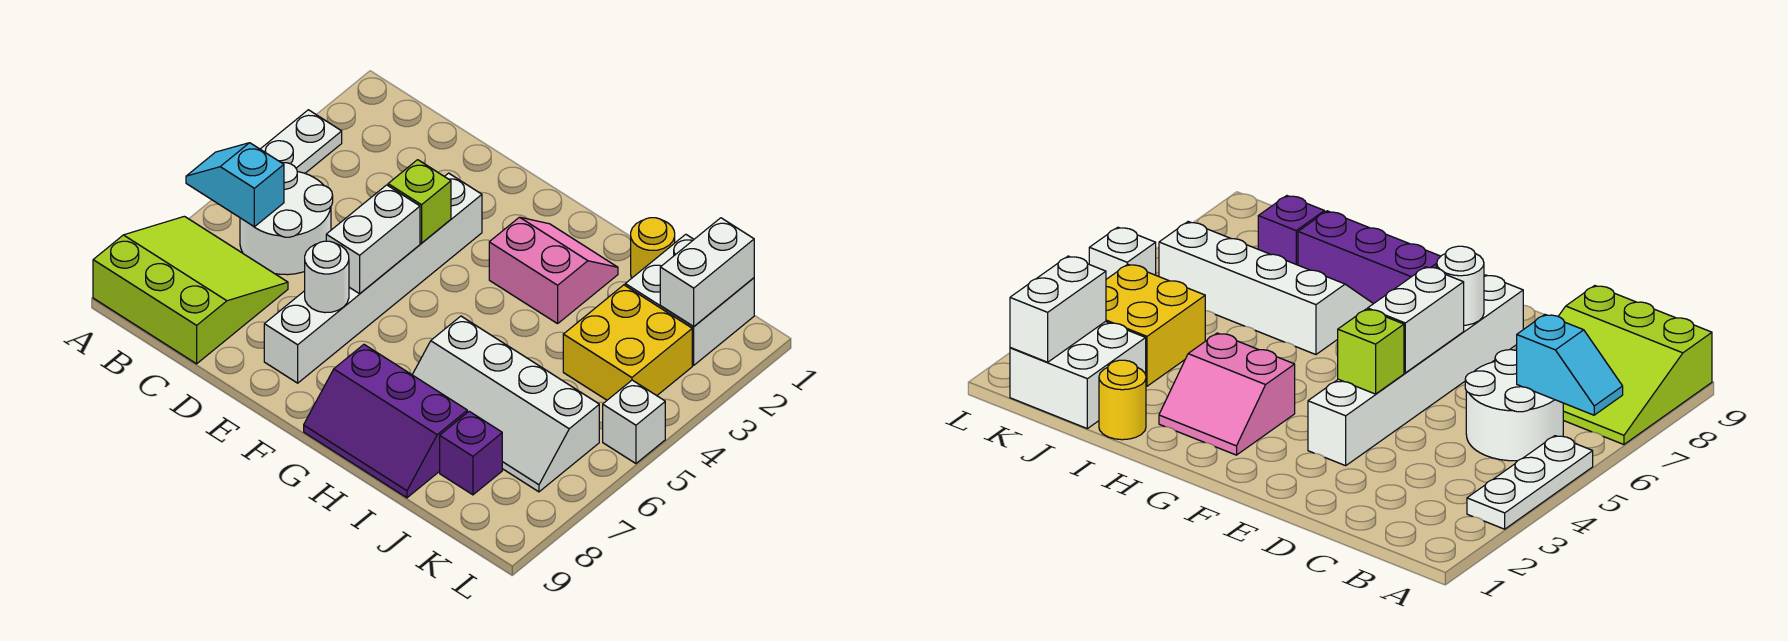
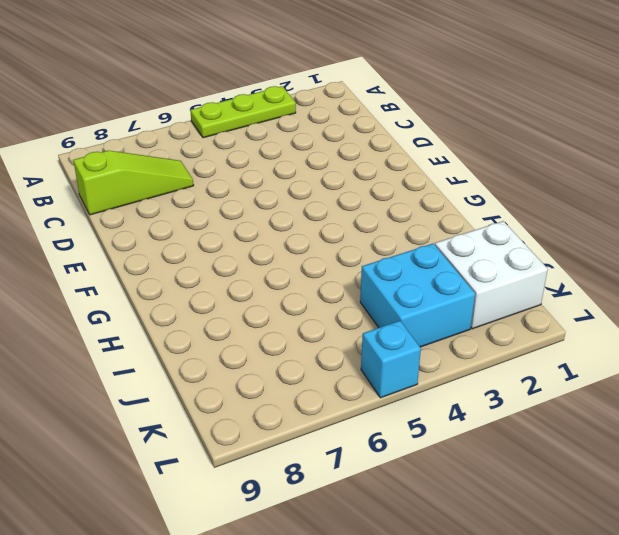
lime plate A3:A5 level 1 -> white plate A3:A5 level 1
lime slope C7:C9 level 1 top 9 -> lime slope A7:C9 level 1 top 9
cyan brick J3:K4 level 1 -> yellow brick J3:K4 level 1
cyan brick L5 level 1 -> white brick L5 level 1
none -> white round brick B5:C6 level 1
none -> white brick E3:E8 level 1
none -> pink slope G2:H3 level 1 top 3

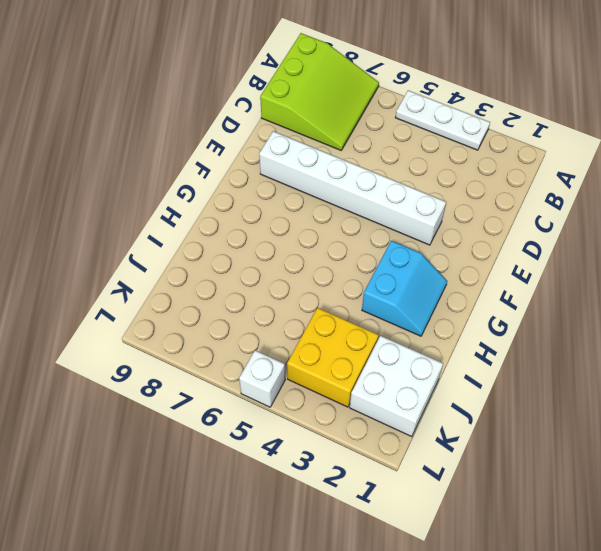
cyan slope G2:H3 level 1 top 3 -> pink slope G2:H3 level 1 top 3
none -> white round brick B5:C6 level 1
none -> purple slope G8:I9 level 1 top 8
none -> white slope H6:K7 level 1 top 6

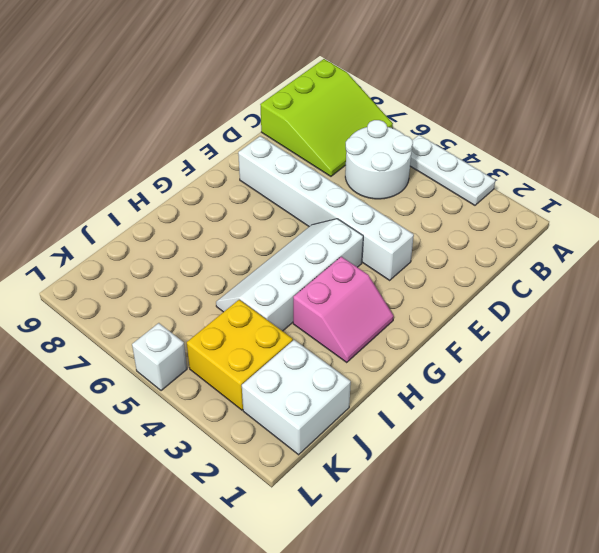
white slope F4:I5 level 1 top 4 -> white slope H6:K7 level 1 top 6
none -> purple slope G8:I9 level 1 top 8
none -> yellow round brick I1 level 1
none -> purple brick J8 level 1

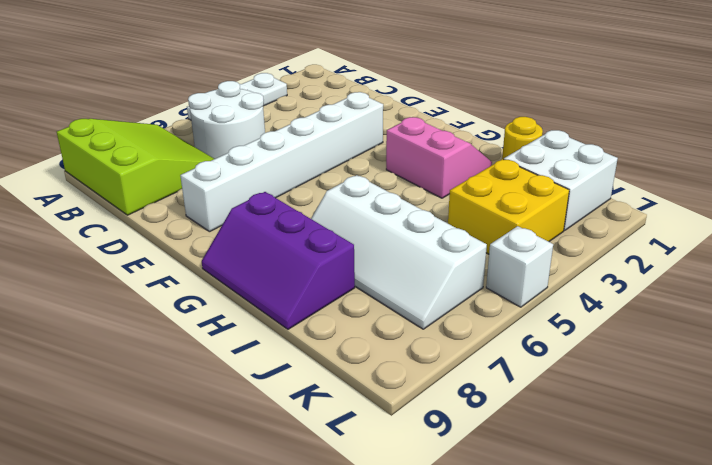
none -> purple brick J8 level 1
none -> cyan slope A6:B6 level 2 top B
none -> lime brick E4 level 2

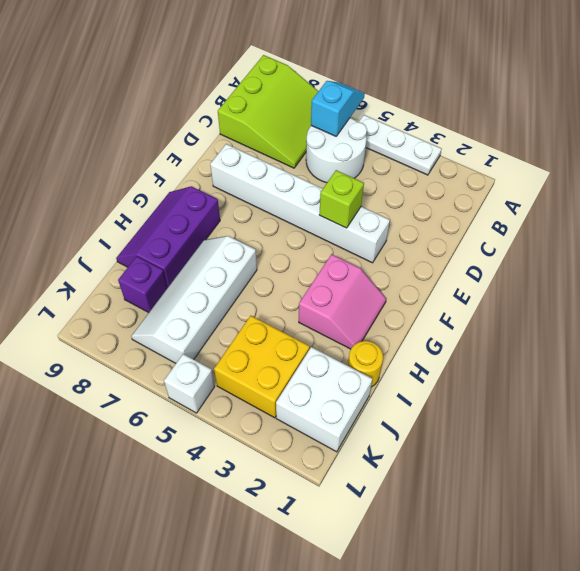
none -> white brick E5:E6 level 2
none -> white round brick E7 level 2
none -> white brick K1:K2 level 2

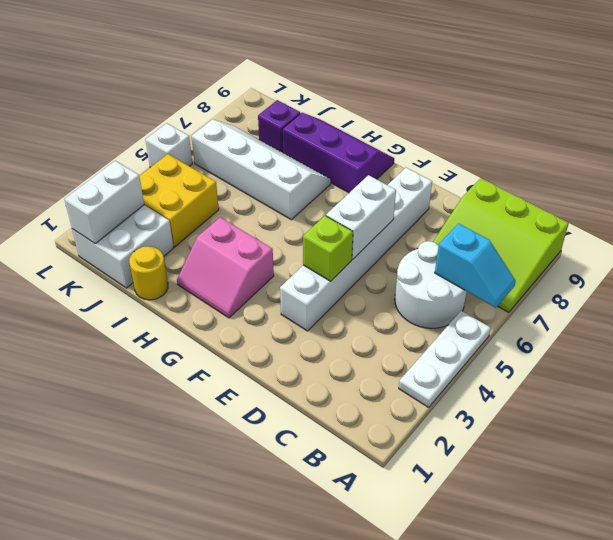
none -> white round brick E7 level 2

